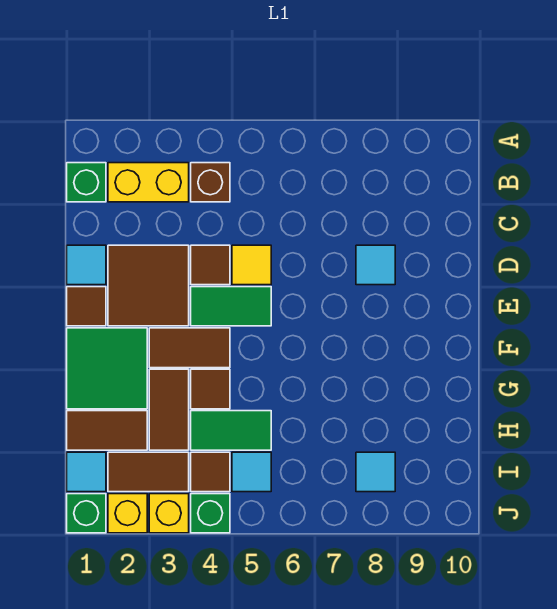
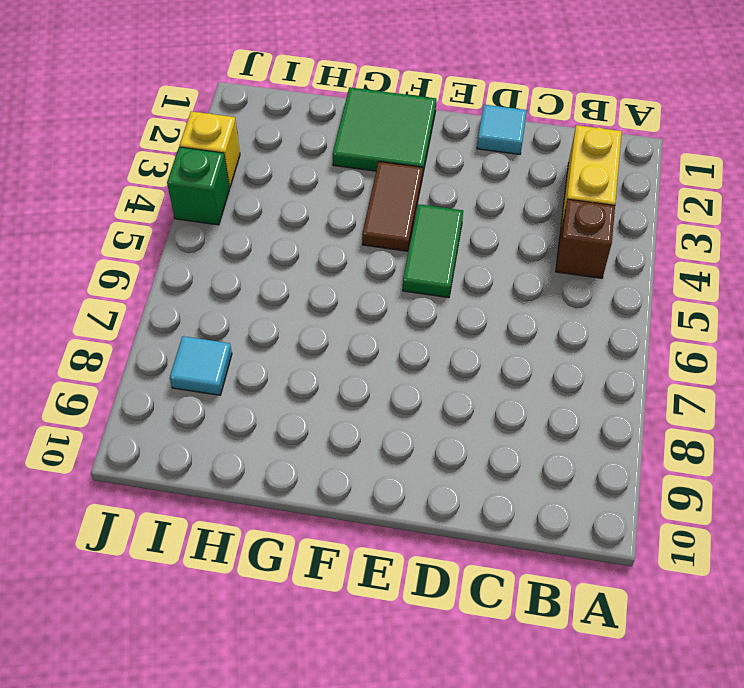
none -> green brick B1 level 1
none -> brown tile D2:E3 level 1
none -> brown tile D4 level 1

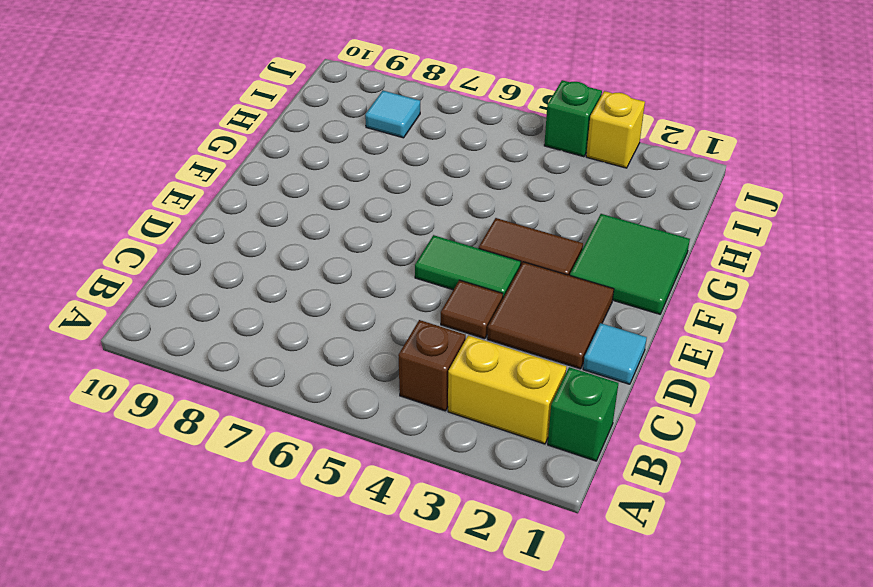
none -> yellow tile D5 level 1
none -> cyan tile D8 level 1
none -> brown tile E1 level 1

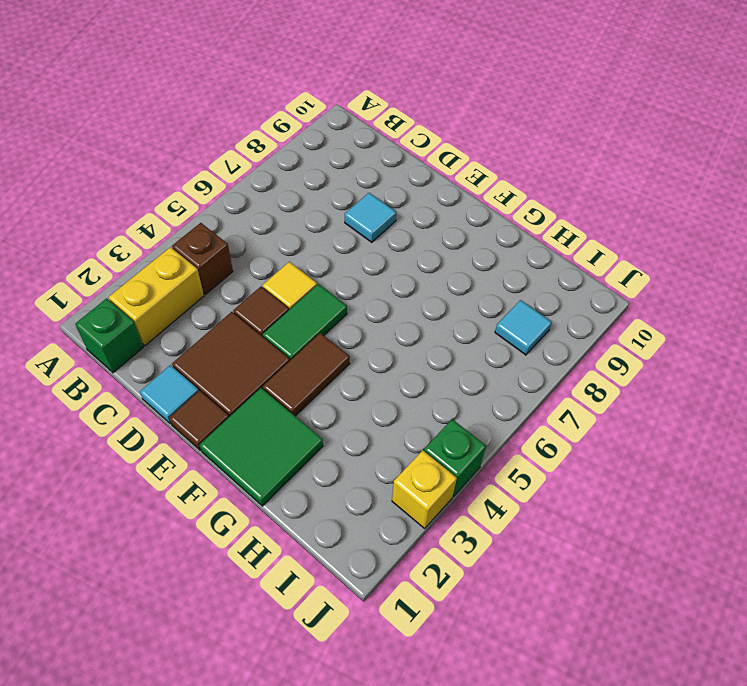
none -> brown tile G3:H3 level 1
none -> brown tile G4 level 1
none -> brown tile H1:H2 level 1

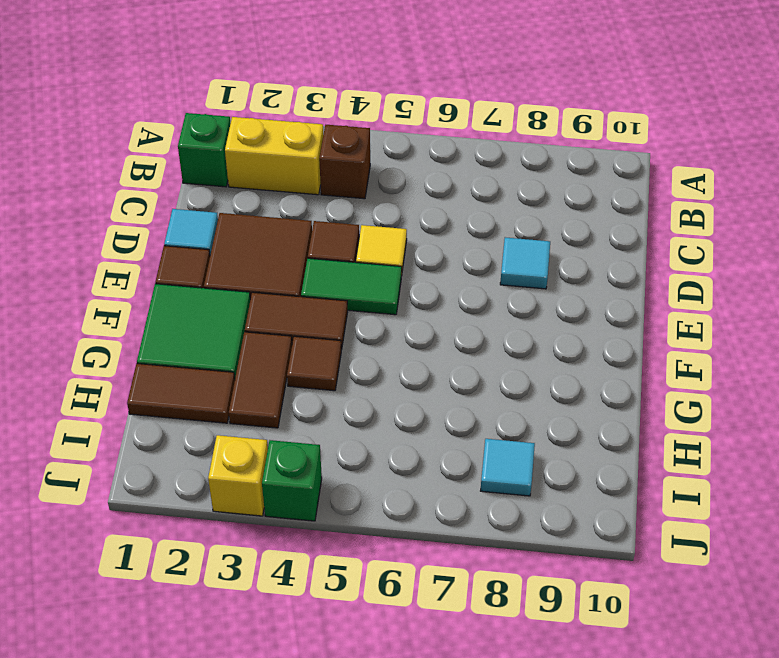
none -> green tile H4:H5 level 1
none -> cyan tile I1 level 1
none -> brown tile I2:I3 level 1

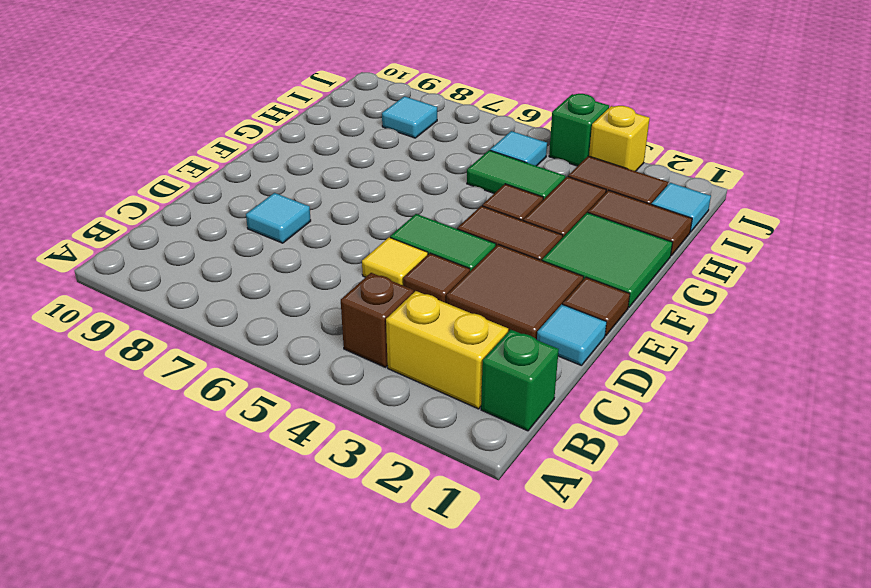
none -> brown tile I4 level 1
none -> green brick J1 level 1
none -> yellow brick J2 level 1

